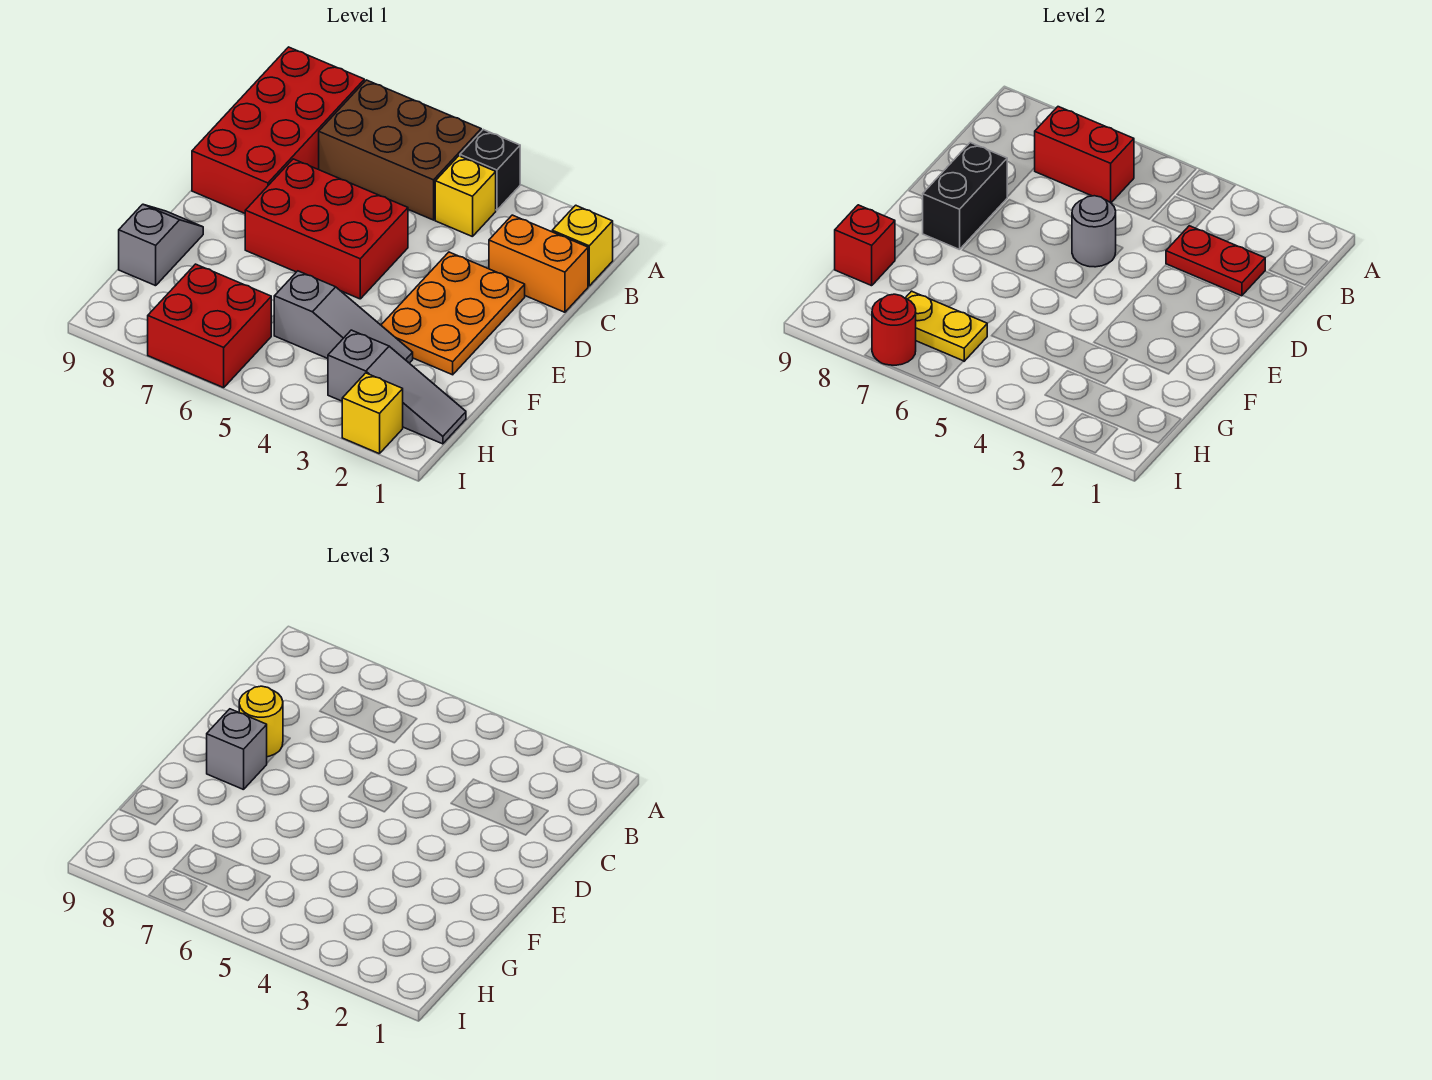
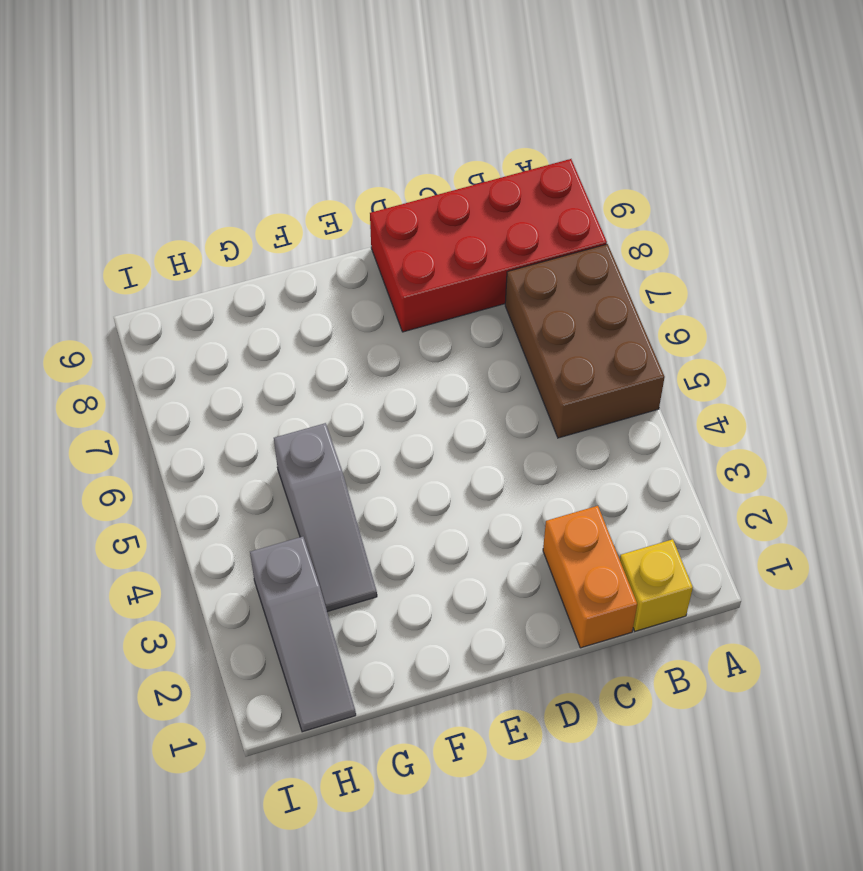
none -> black brick A4 level 1
none -> yellow brick B4 level 1
none -> orange plate D2:F3 level 1

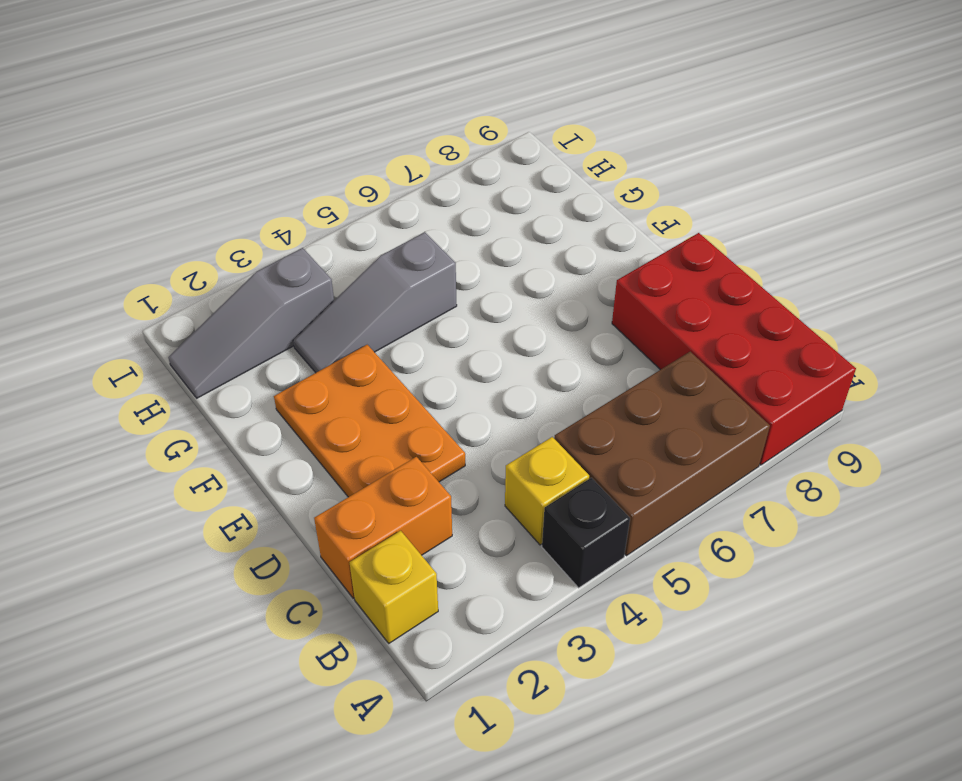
none -> red brick D5:E7 level 1
none -> grey slope F9:G9 level 1 top G
none -> red brick H6:I7 level 1

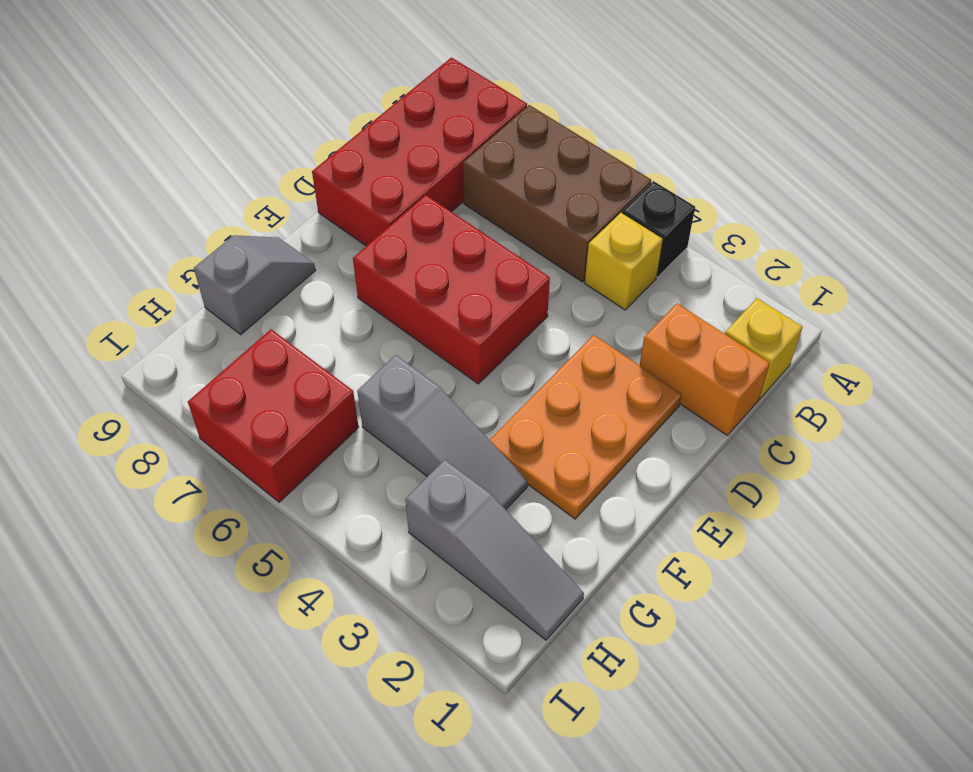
none -> yellow brick I2 level 1
none -> red brick B6:B7 level 2
none -> red plate C2:C3 level 2

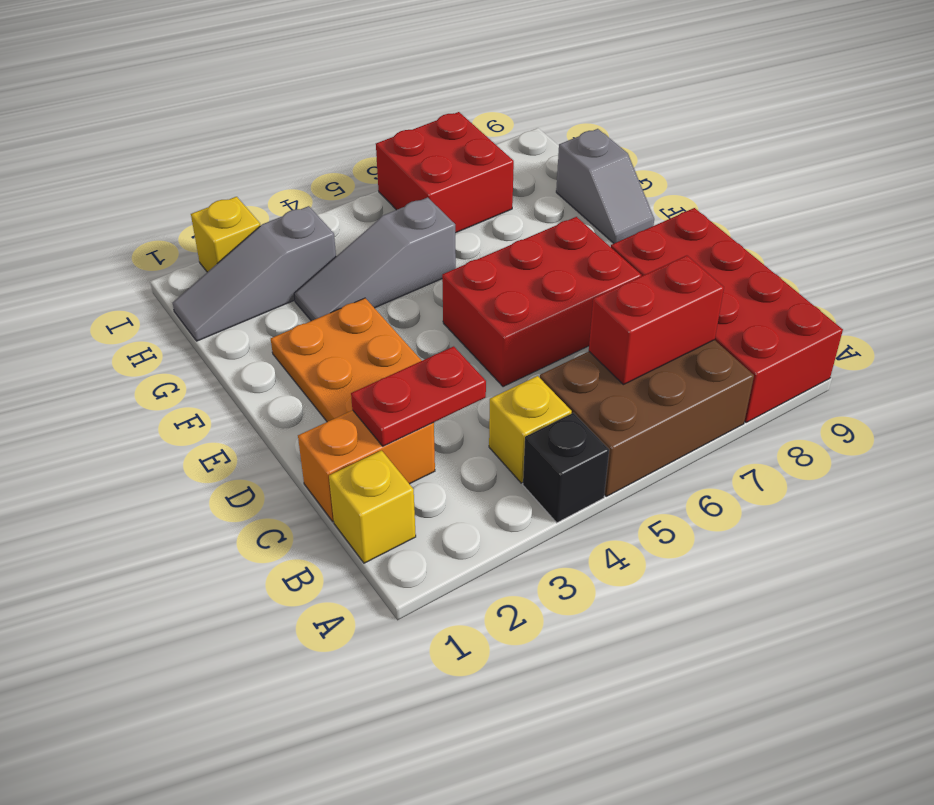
none -> grey round brick D5 level 2
none -> black brick D8:E8 level 2
none -> red brick G9 level 2

